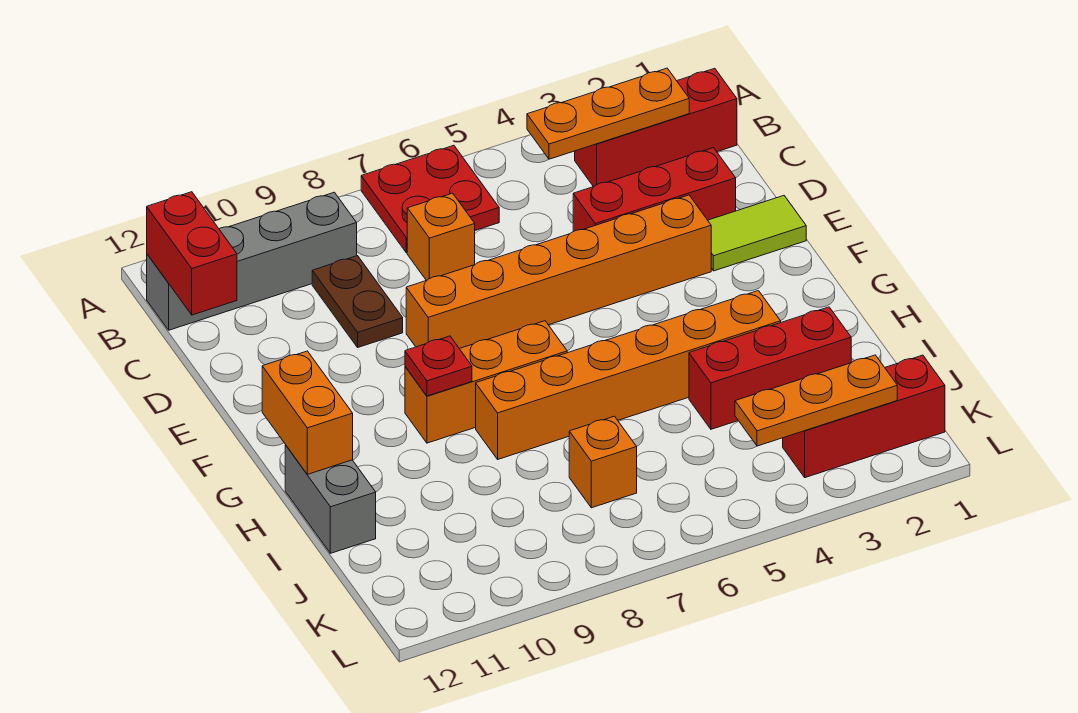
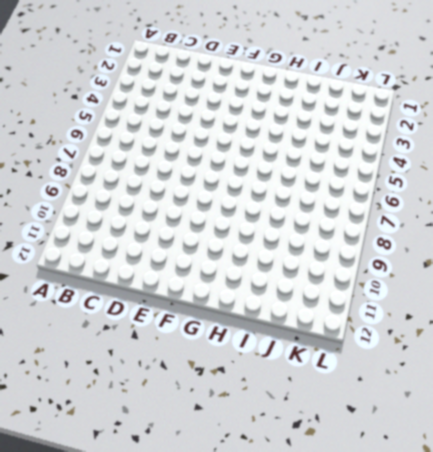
none -> red plate A6:B7 level 1
none -> red brick B1:B3 level 1
none -> grey brick B9:B12 level 1

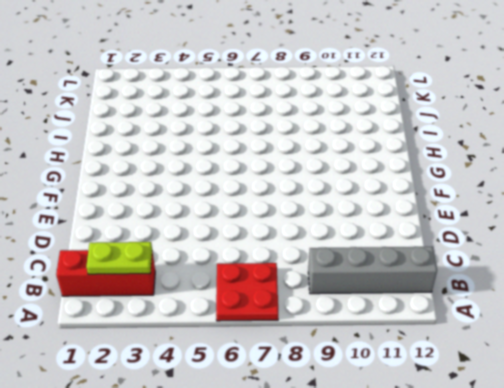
lime plate B2:B3 level 2 -> orange plate B2:B4 level 2
none -> orange brick C7 level 1
none -> brown plate C9:D9 level 1
none -> red brick D2:D4 level 1

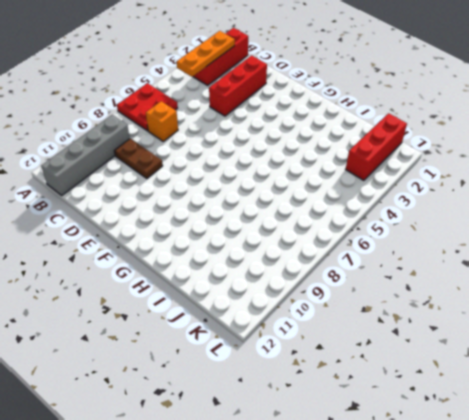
none -> lime tile E1:E2 level 1
none -> orange brick E3:E8 level 1
none -> orange brick G7:G9 level 1

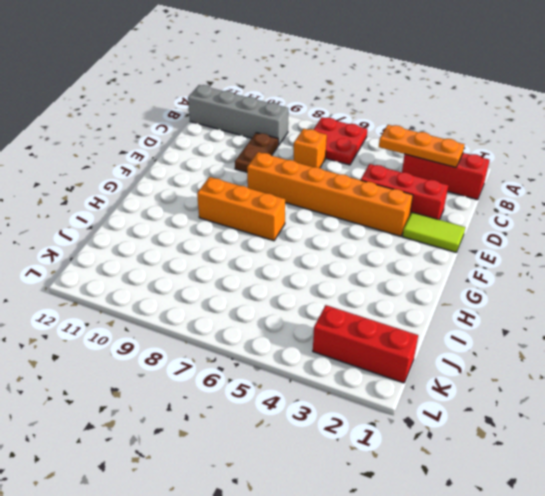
none -> orange brick H3:H8 level 1
none -> grey brick H12:I12 level 1
none -> red brick I2:I4 level 1

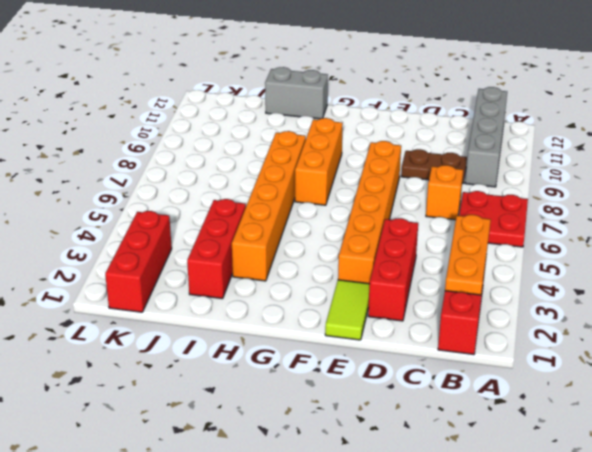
none -> orange brick J7 level 1
none -> red brick B12:C12 level 2
none -> red plate G9 level 2

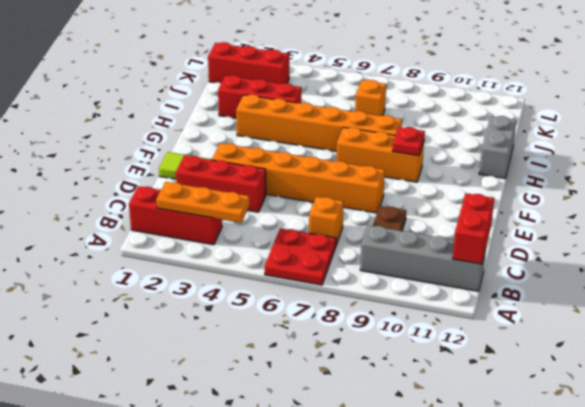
none -> orange brick G12:H12 level 2
none -> orange plate K2:K4 level 2

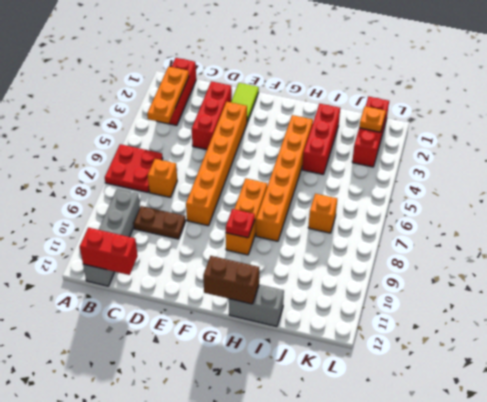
brown brick G12:H12 level 2 -> orange brick G12:H12 level 2
orange plate K2 level 2 -> orange plate K2:K4 level 2

